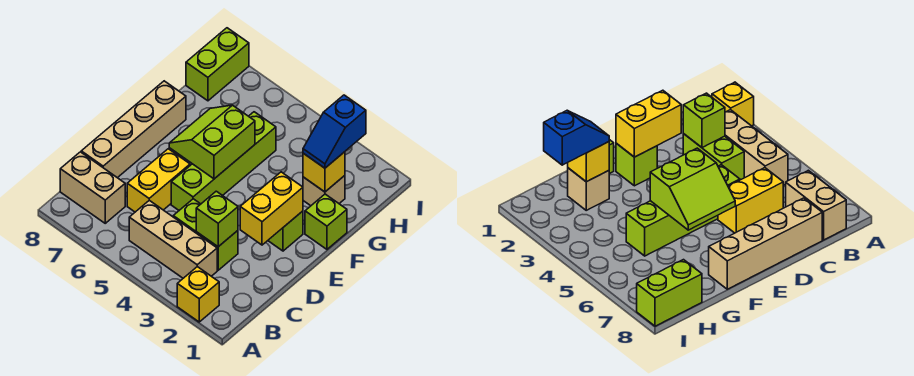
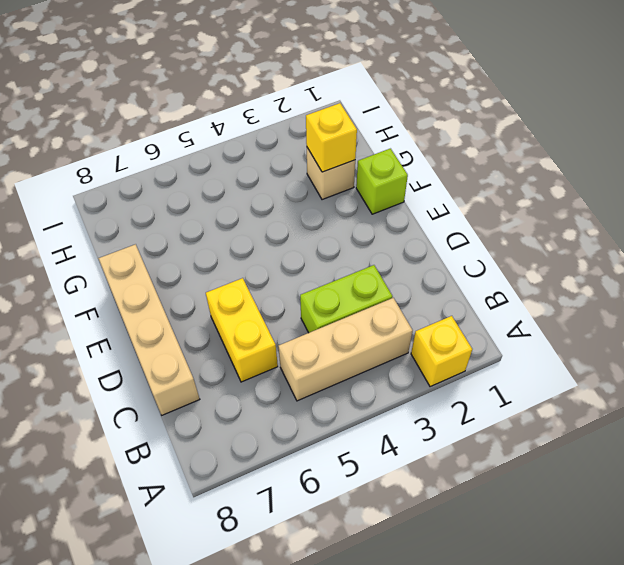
none -> tan brick B7:B8 level 1
none -> lime brick D5:G5 level 1
none -> lime brick E2 level 1

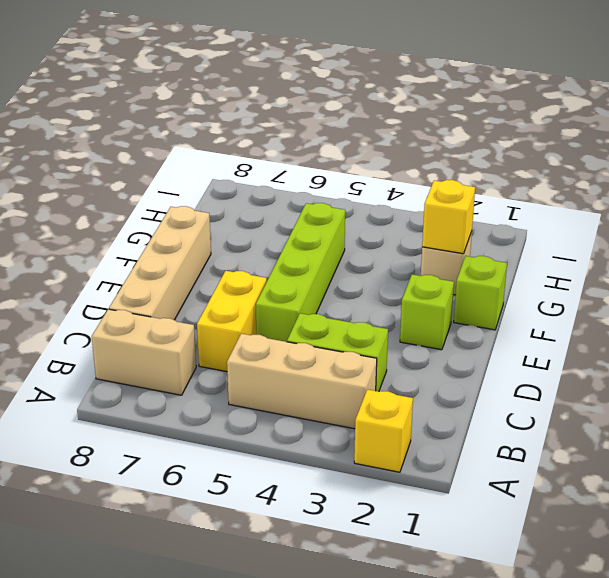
none -> lime brick H8:I8 level 1
none -> lime brick C3 level 2
none -> yellow brick D2:E2 level 2

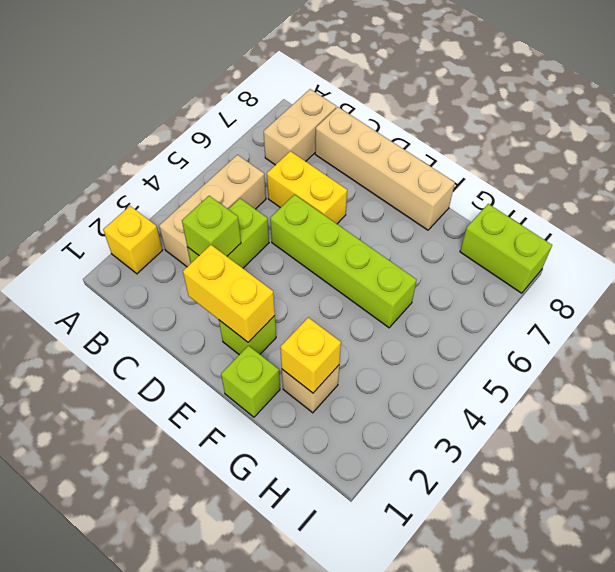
none -> lime slope E5:F6 level 2 top 5
none -> blue slope G2:H2 level 3 top H

